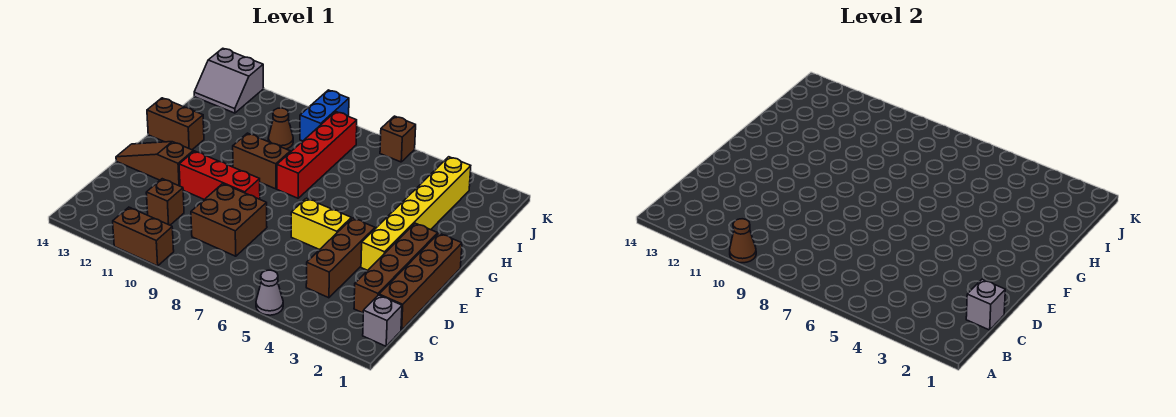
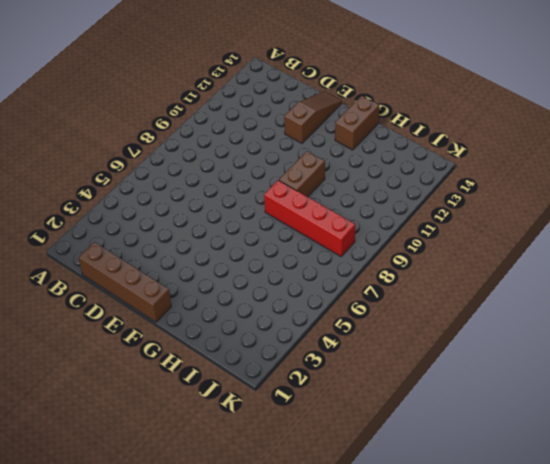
none -> grey cone A5 level 1
none -> brown brick A10:A11 level 1
none -> grey brick B1 level 1

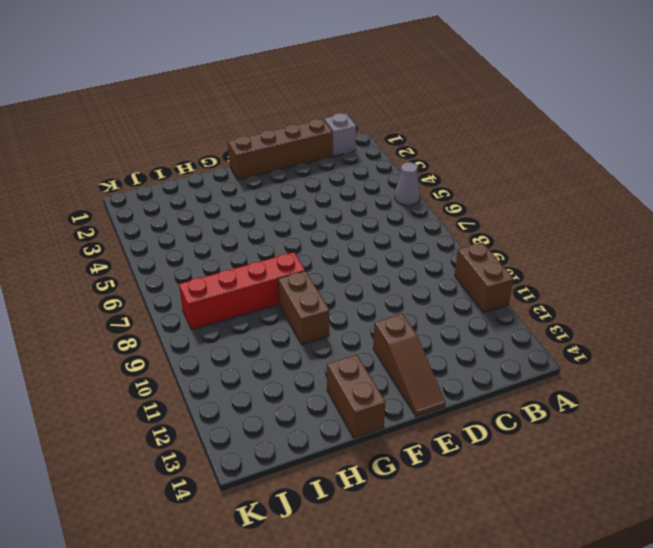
none -> brown brick C2:F2 level 1
none -> brown brick C4:E4 level 1
none -> brown brick C8:D9 level 1

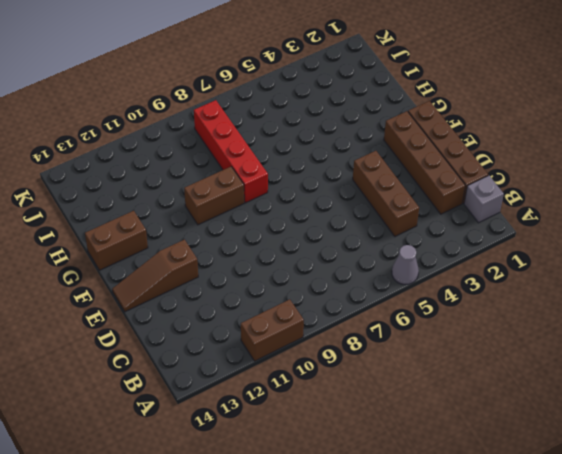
none -> brown brick C8:D9 level 1
none -> brown brick C11 level 1
none -> yellow brick E3:J3 level 1

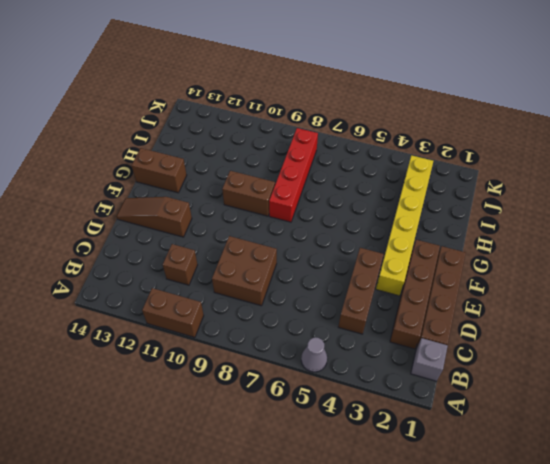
none -> yellow brick E5:E6 level 1
none -> red brick E9:E11 level 1
none -> brown cone I10 level 1

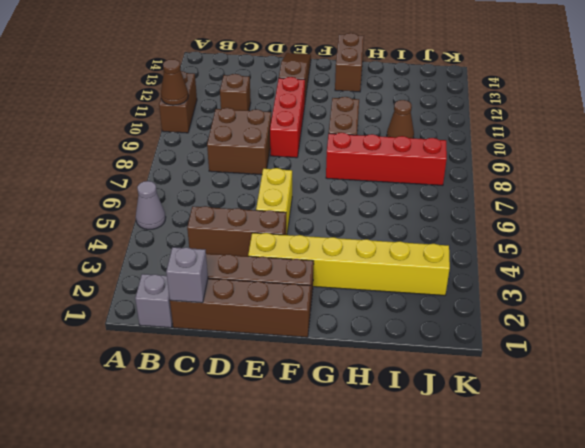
none -> blue brick J9:K9 level 1
none -> grey slope J13:K14 level 1 top K
none -> brown brick K6 level 1

